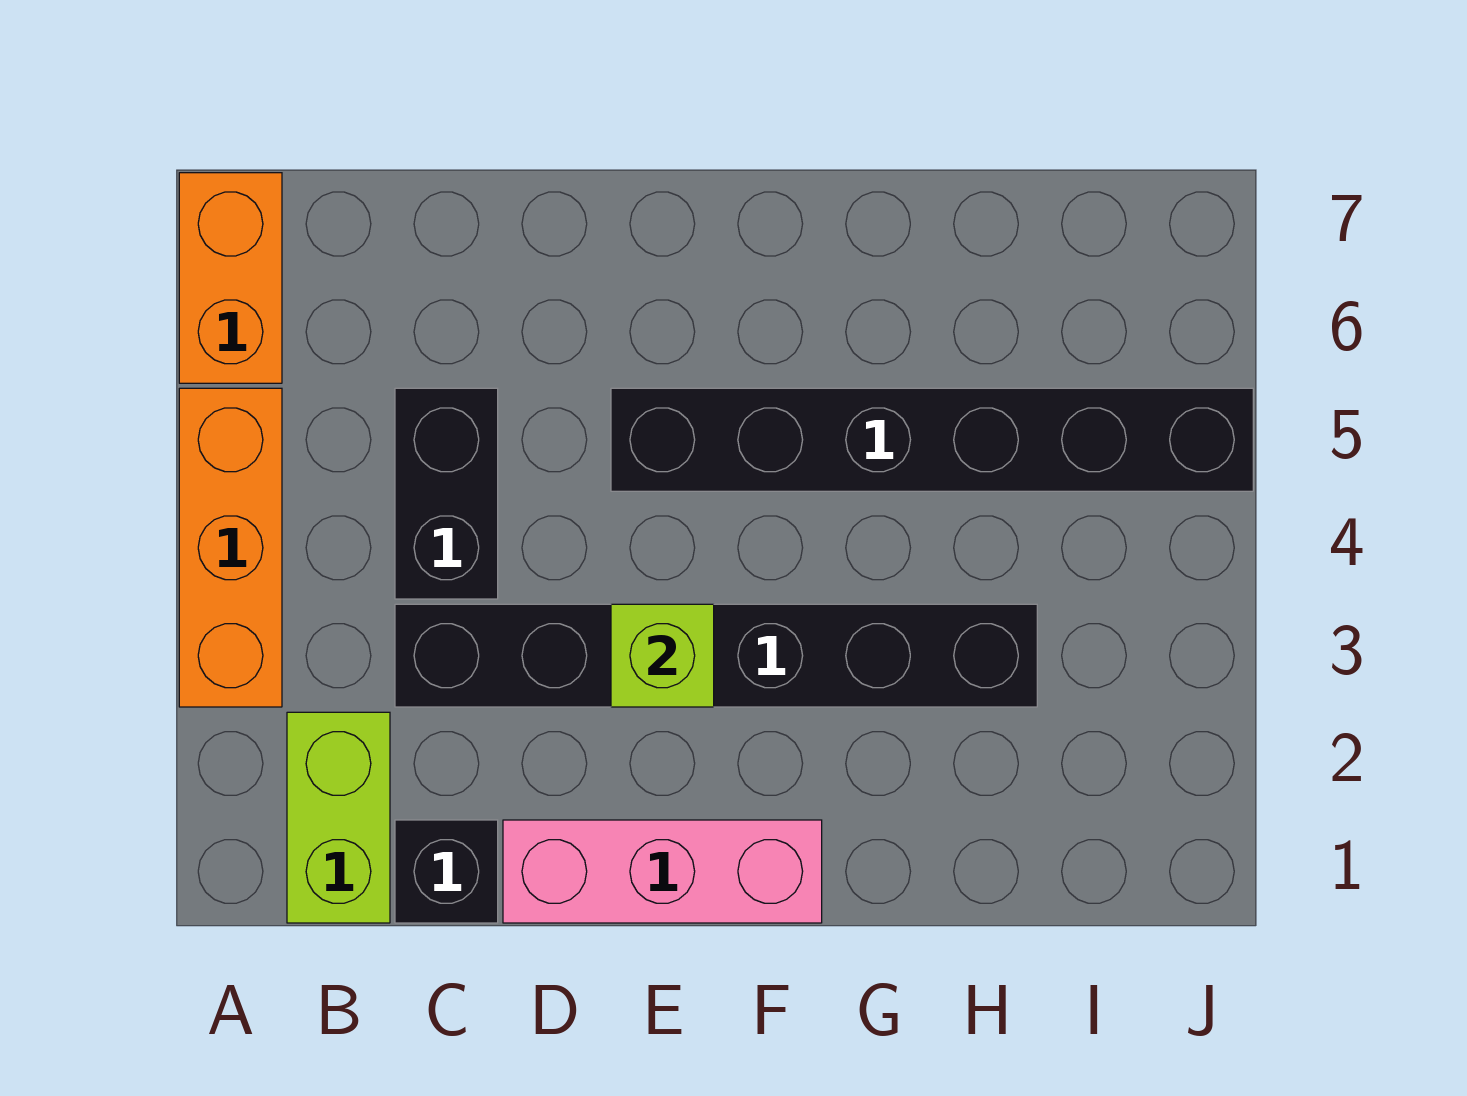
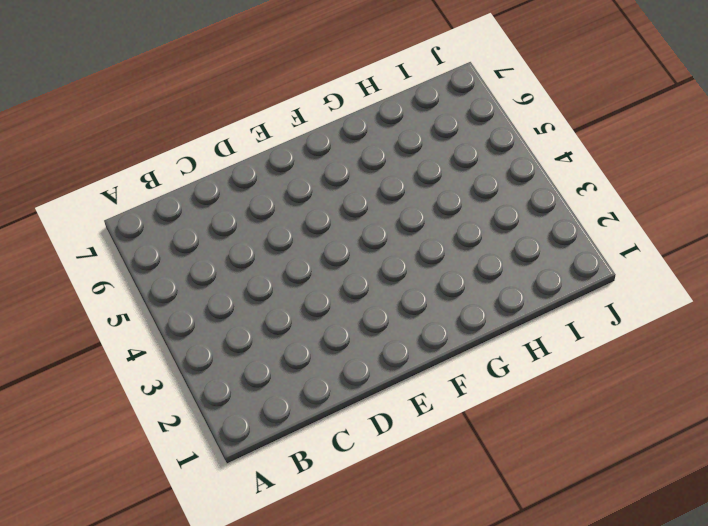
none -> orange brick A3:A5 level 1
none -> orange brick A6:A7 level 1

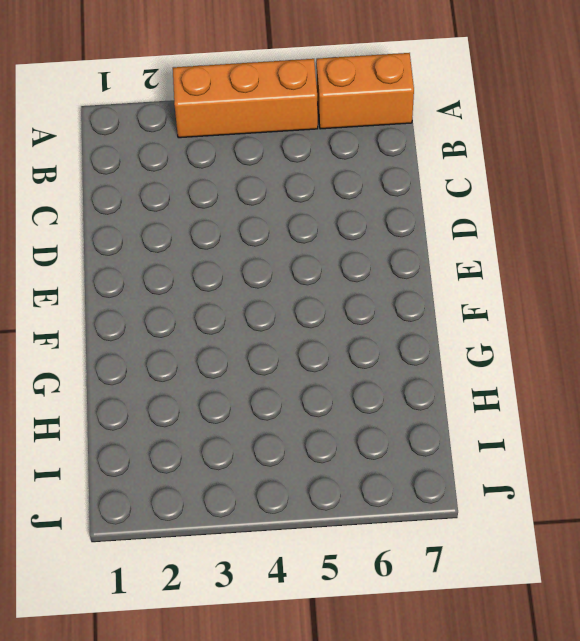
none -> lime brick B1:B2 level 1
none -> black brick C1 level 1

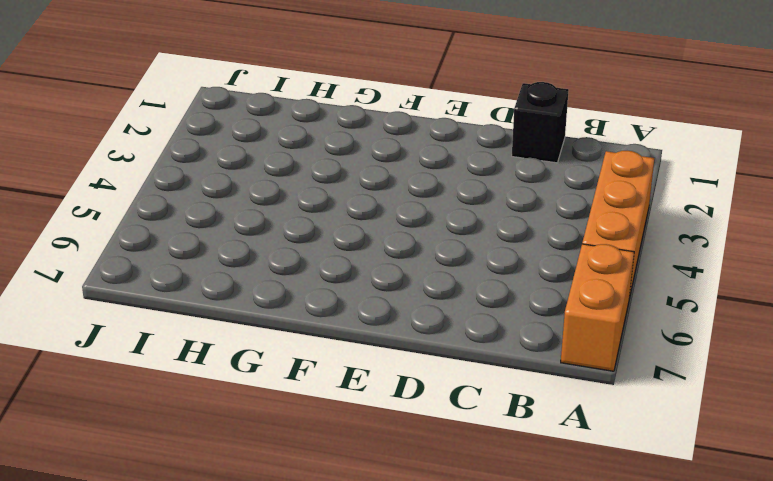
none -> lime brick B1:B2 level 1
none -> black brick C3:H3 level 1

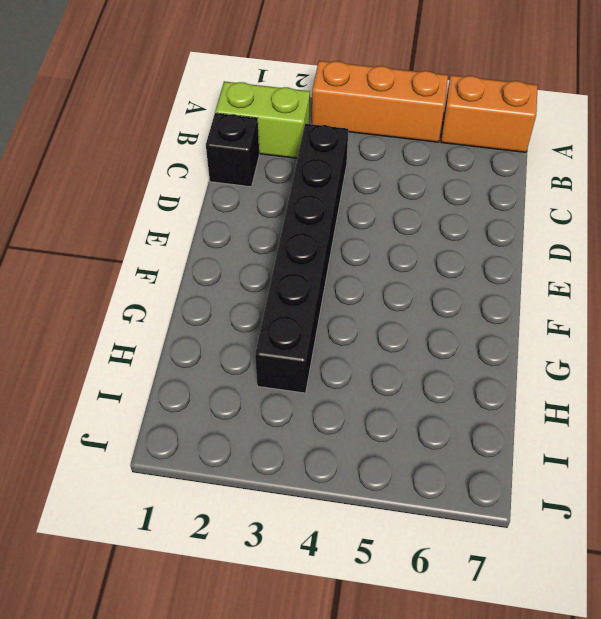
none -> black brick C4:C5 level 1
none -> pink brick D1:F1 level 1

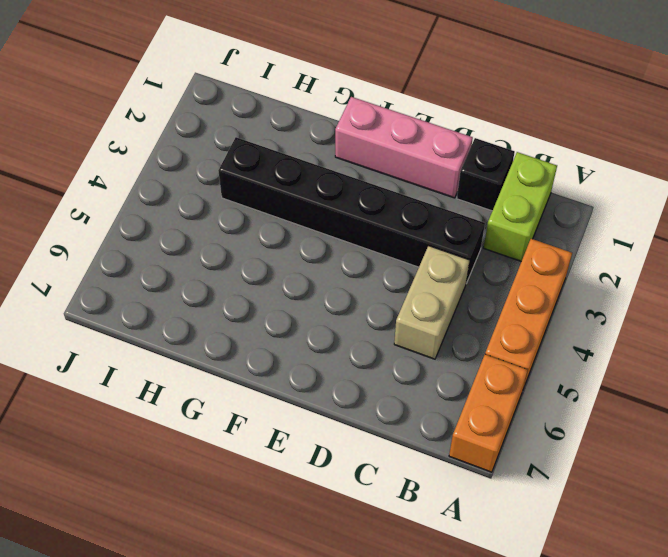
tan brick C4:C5 level 1 -> black brick C4:C5 level 1
none -> black brick E5:J5 level 1
none -> lime brick E3 level 2

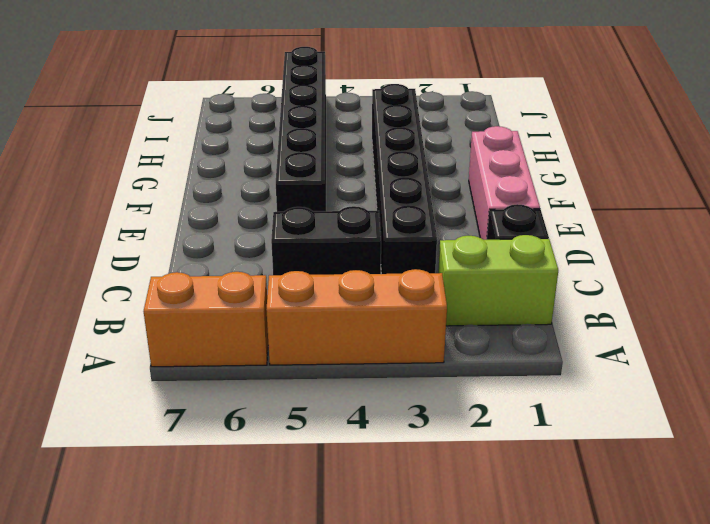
none -> lime brick E3 level 2

